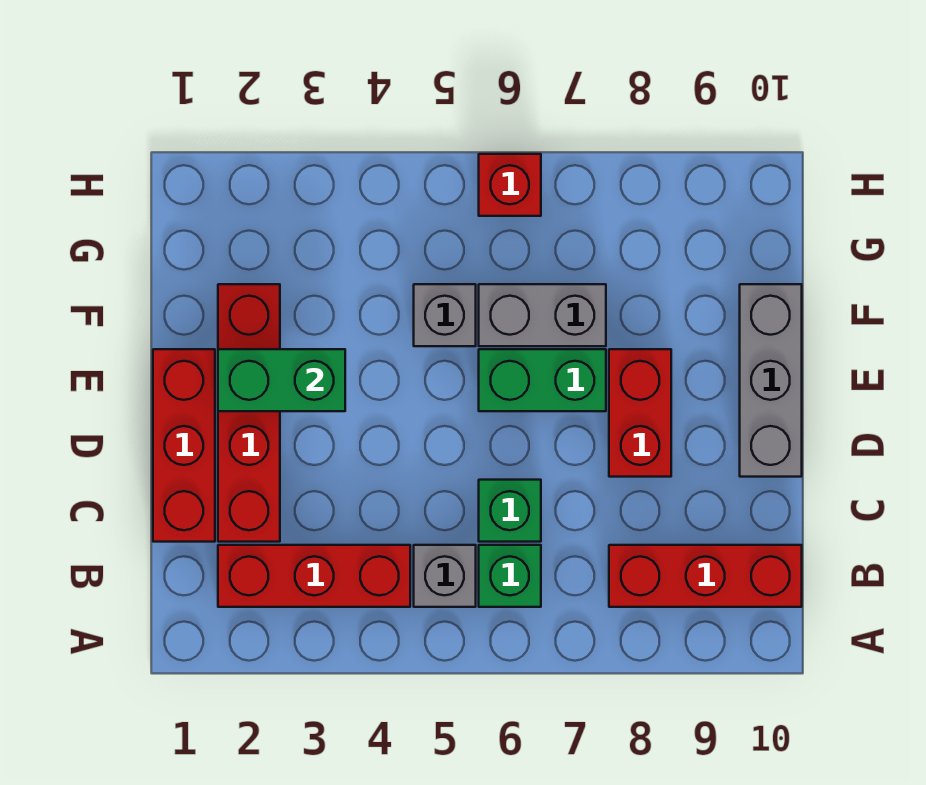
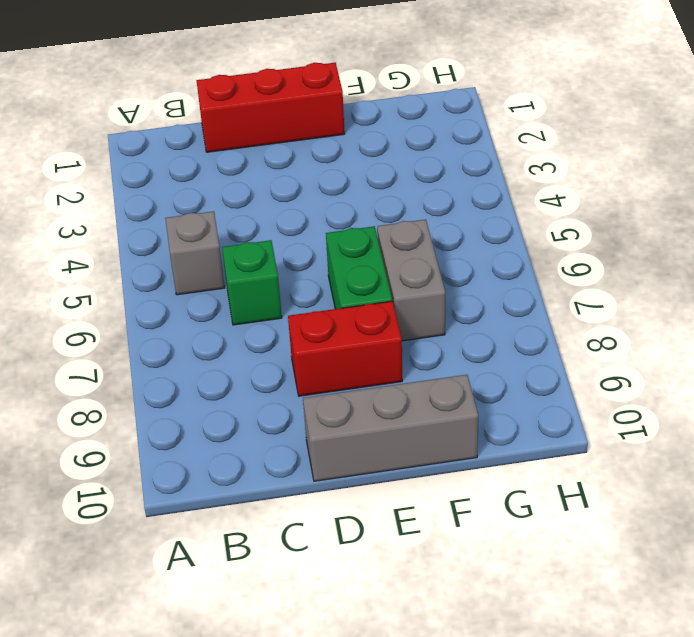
none -> red brick B2:B4 level 1
none -> green brick B6 level 1
none -> red brick B8:B10 level 1

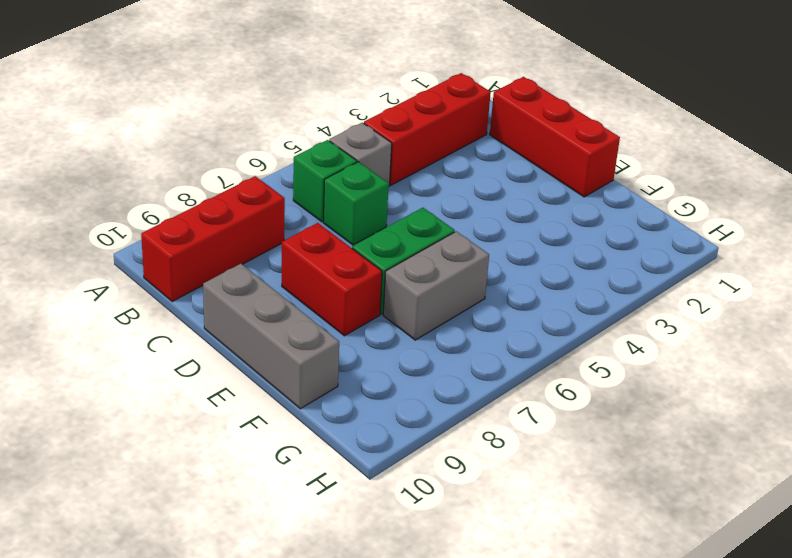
none -> red brick C2:F2 level 1
none -> grey brick F5 level 1
none -> red brick H6 level 1

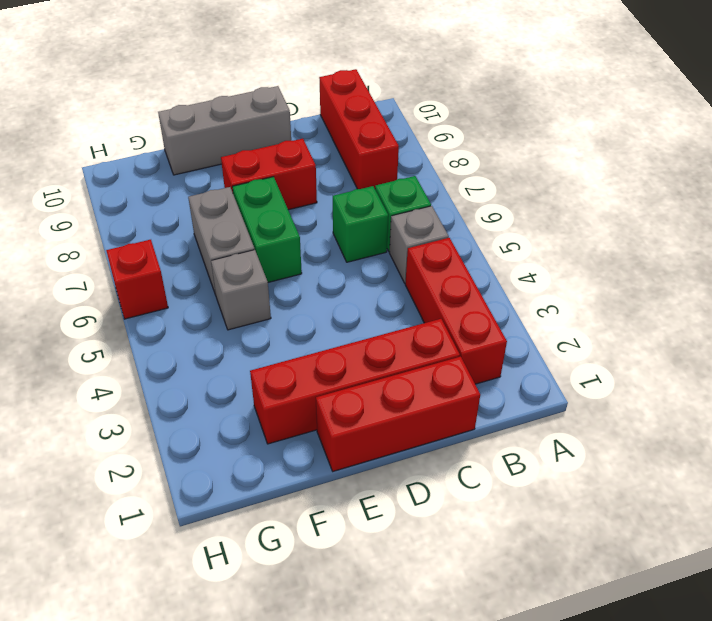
none -> green brick E2:E3 level 2

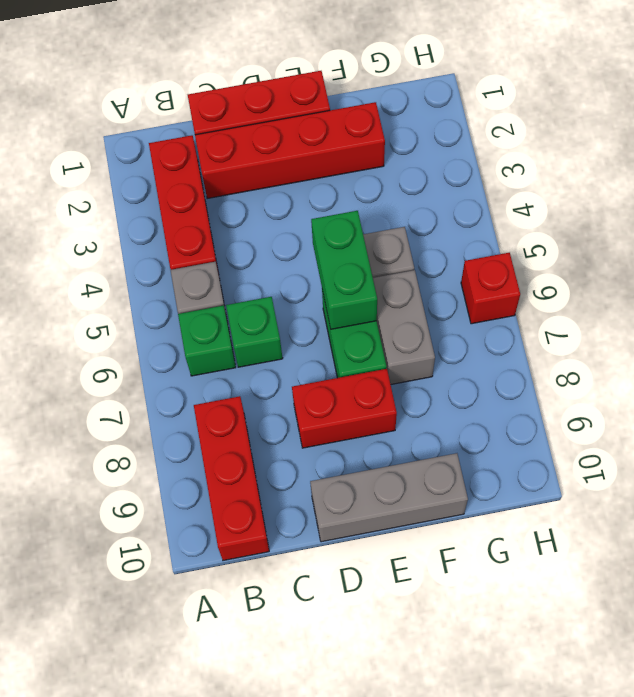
green brick E5:E6 level 2 -> green brick E2:E3 level 2

